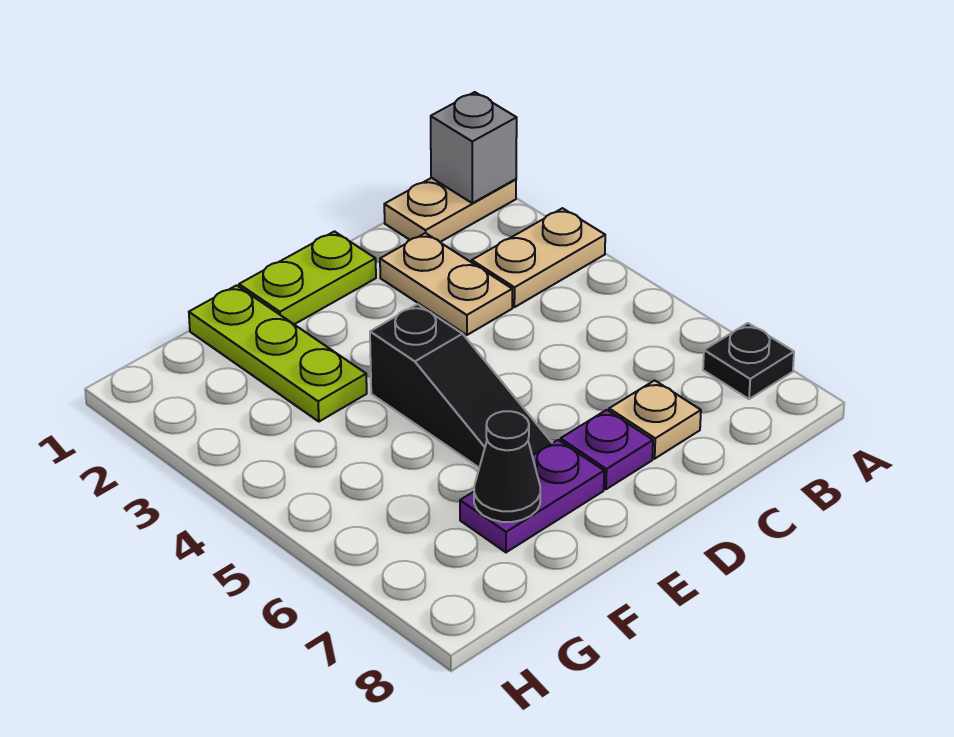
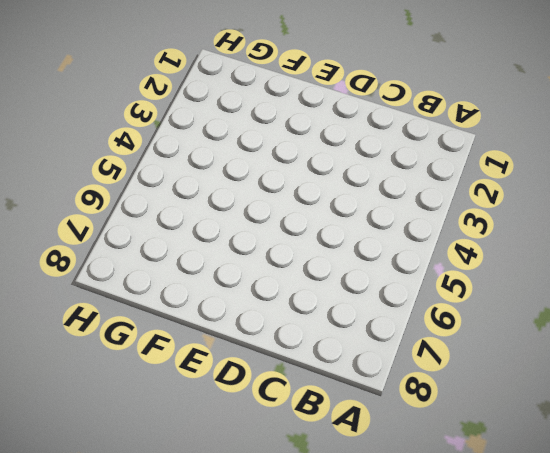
none -> tan plate A1:B1 level 1
none -> tan plate A3:B3 level 1
none -> black plate A7 level 1

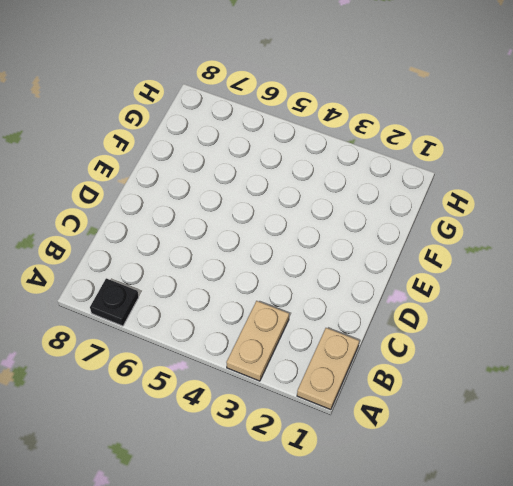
none -> tan plate C2:C3 level 1
none -> tan plate C7 level 1
none -> lime plate D1:E1 level 1

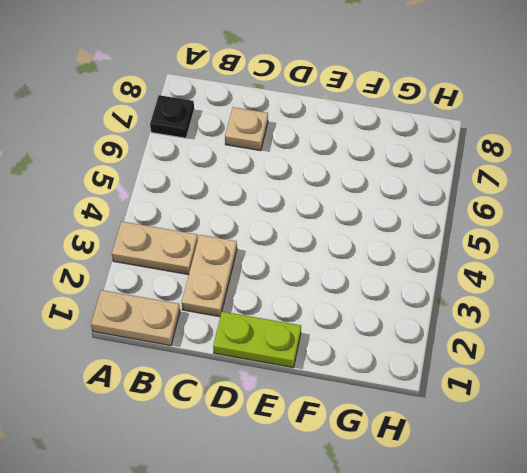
none -> purple plate D7 level 1
none -> black slope E4:E6 level 1 top 4
none -> purple plate E7:F7 level 1

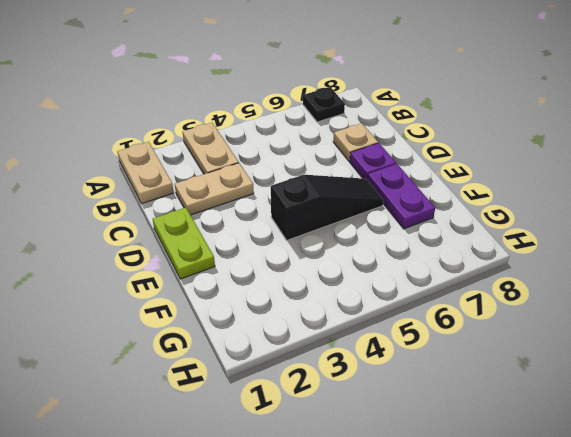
none -> lime plate F1:F3 level 1
none -> grey brick A1 level 2
none -> black cone F7 level 2

